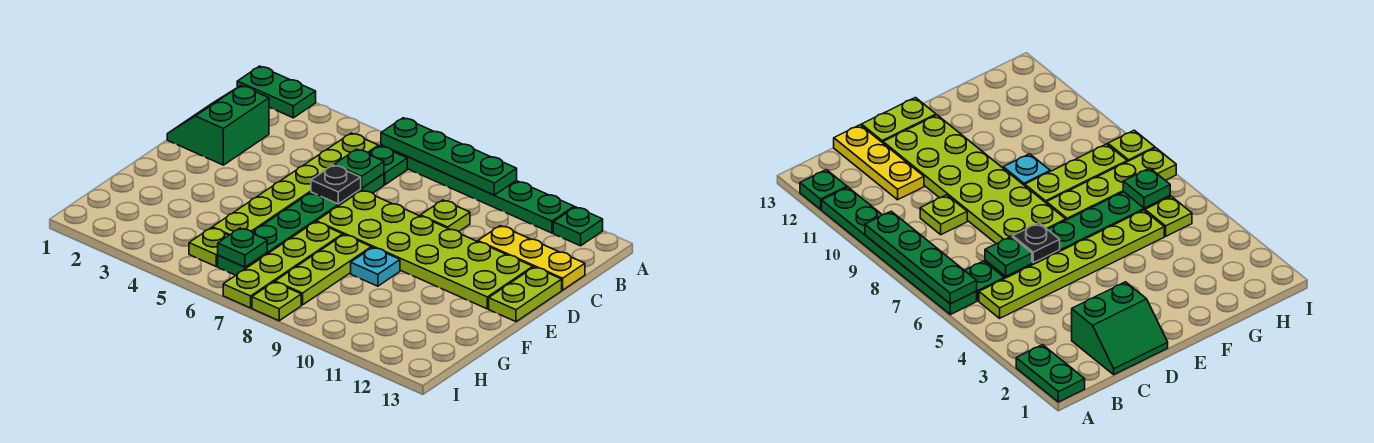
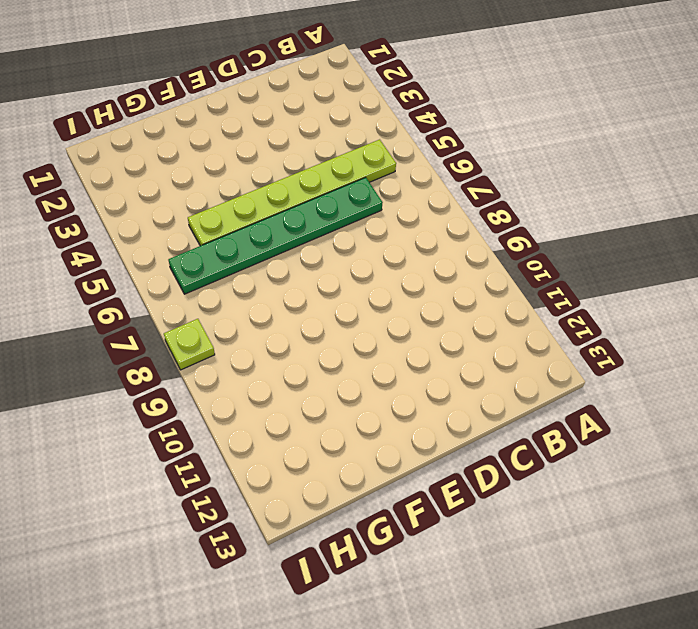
none -> green plate A1:A2 level 1
none -> green plate A6:A11 level 1
none -> green plate A12 level 1

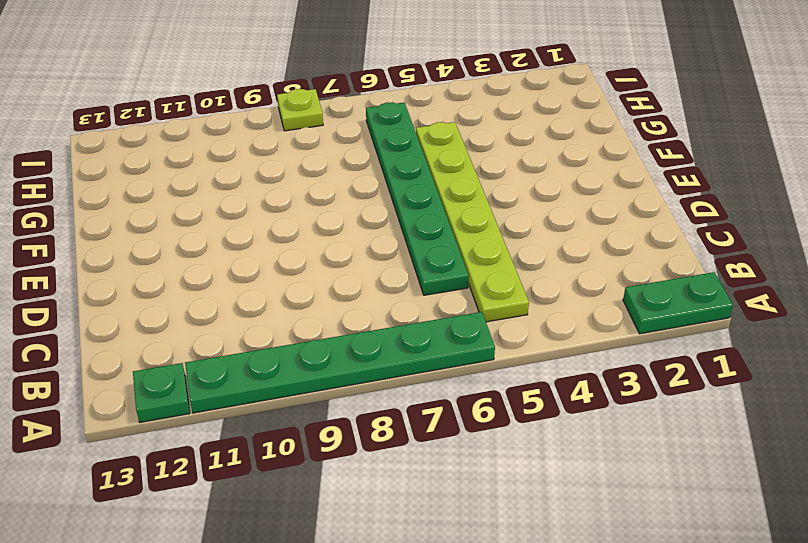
none -> green plate B6 level 1
none -> green slope C1:D2 level 1 top 2
none -> lime plate C9 level 1

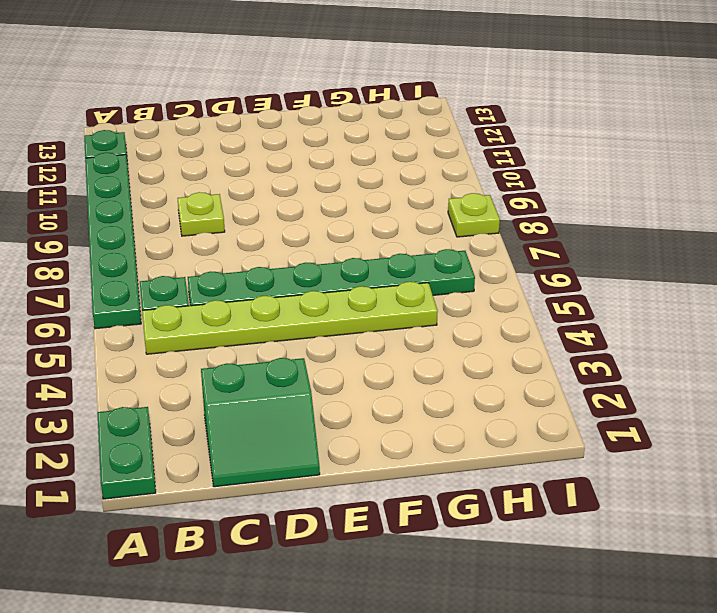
none -> yellow plate C11:C13 level 1
none -> lime plate D7:E12 level 1
none -> lime plate D13:E13 level 1

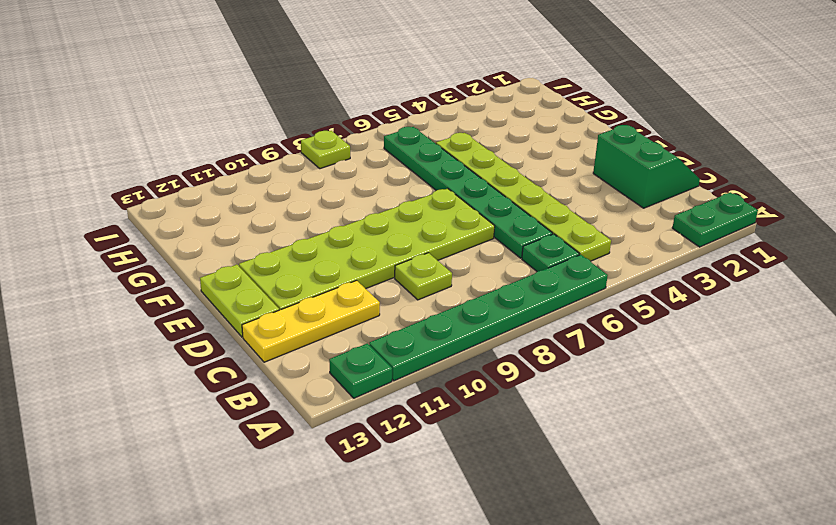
none -> lime plate F7:I7 level 1
none -> lime plate F8:H8 level 1
none -> cyan plate F9 level 1

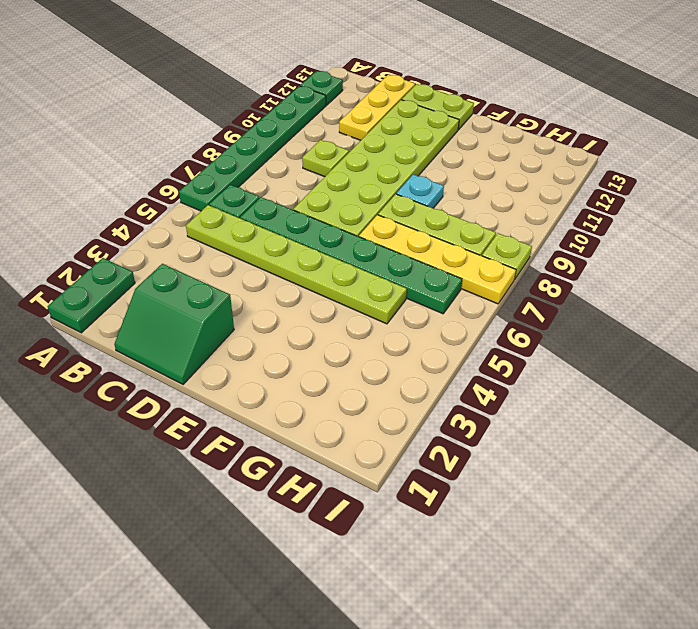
yellow plate F7:I7 level 1 -> lime plate F7:I7 level 1
none -> lime plate H5 level 1
none -> green plate A6:A9 level 2
none -> green plate C6 level 2

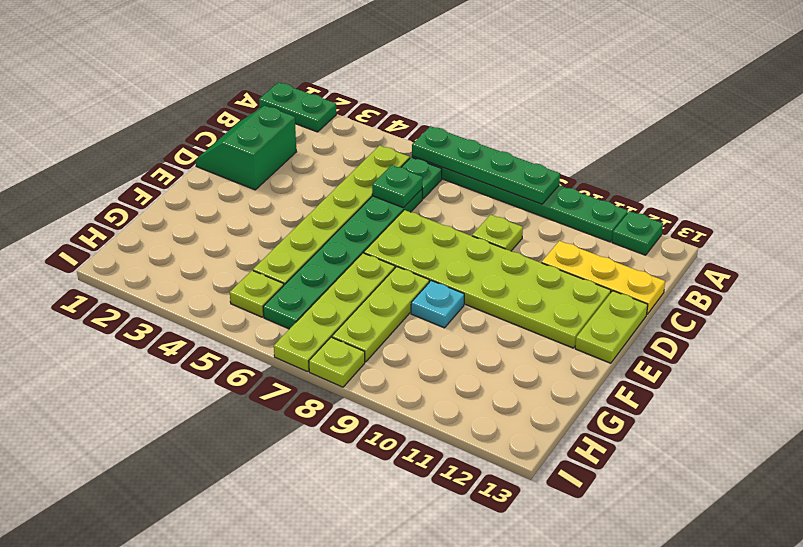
none -> black plate D6 level 2
none -> green plate H6 level 2

